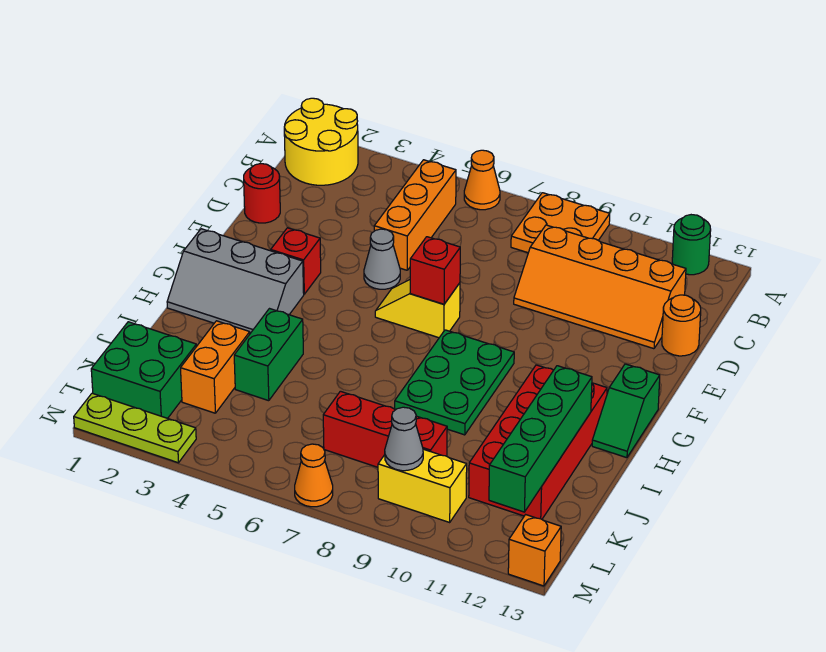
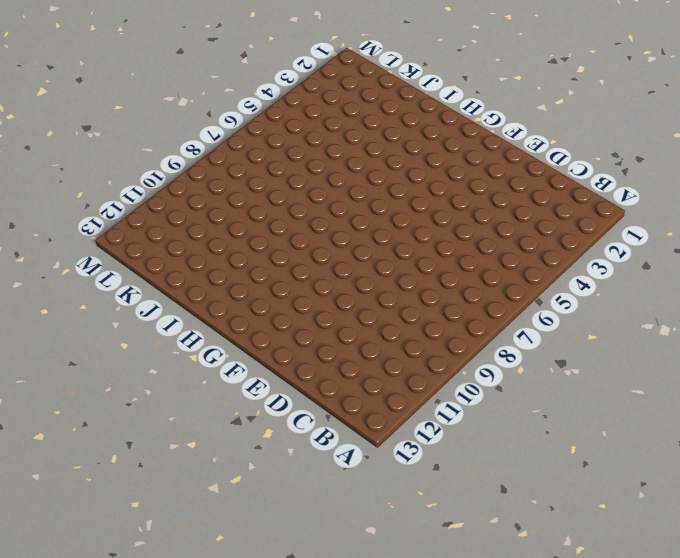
none -> yellow round brick A1:B2 level 1
none -> orange cone A6 level 1
none -> orange plate A8:B9 level 1

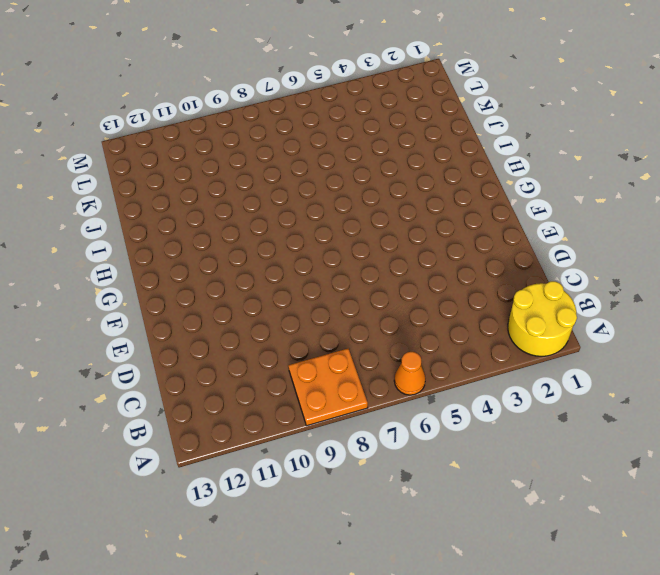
none -> green round brick A12 level 1
none -> orange brick B5:D5 level 1
none -> orange slope C9:D12 level 1 top C

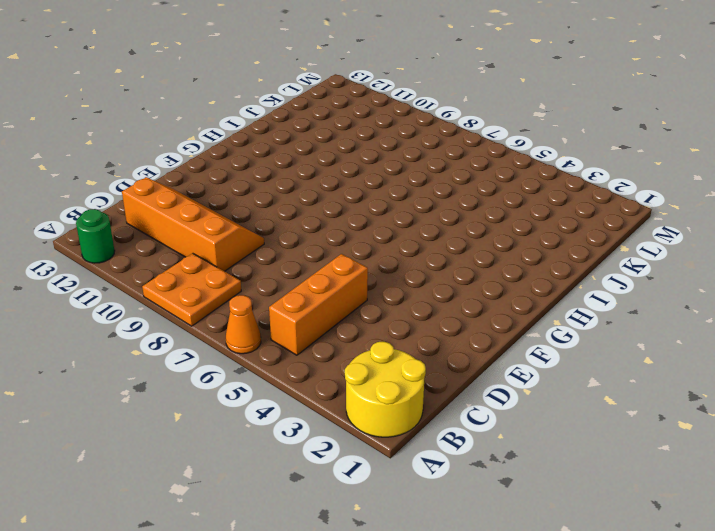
none -> red round brick D1 level 1
none -> orange round brick D13 level 1
none -> grey cone E5 level 1

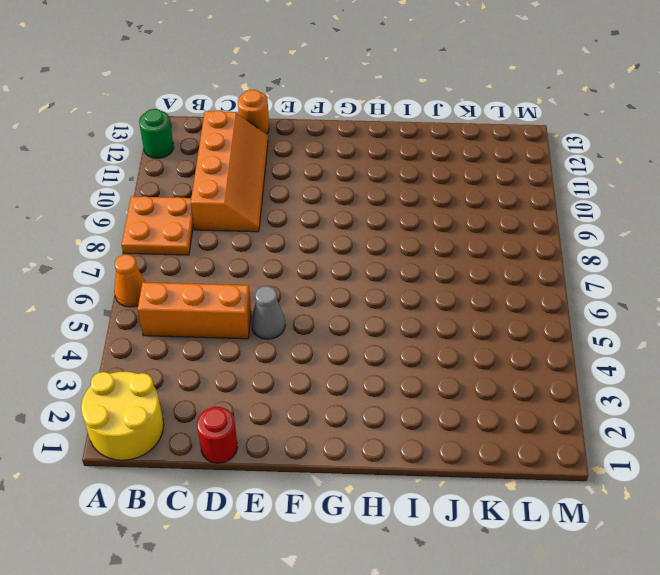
none -> red brick F3 level 1
none -> yellow slope F6:F7 level 1 top 7
none -> grey slope G1:H3 level 1 top G

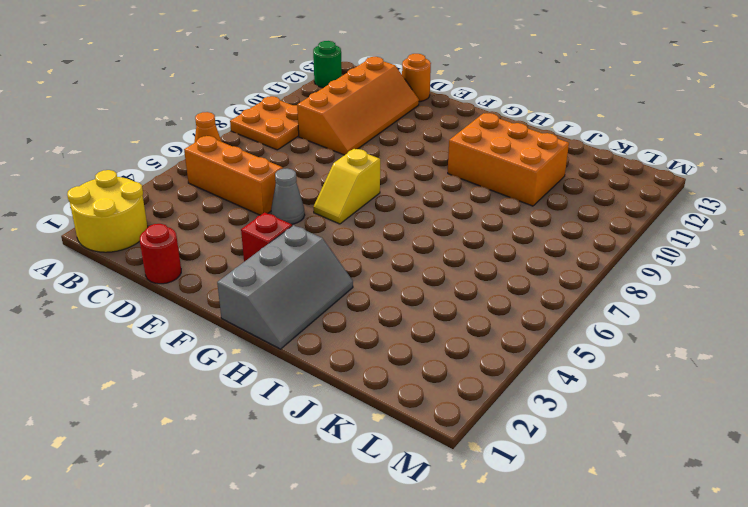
orange brick H10:J11 level 1 -> red brick H11:K12 level 1
none -> green plate G8:I9 level 1
none -> green slope G13:H13 level 1 top G
none -> green brick I4:J4 level 1

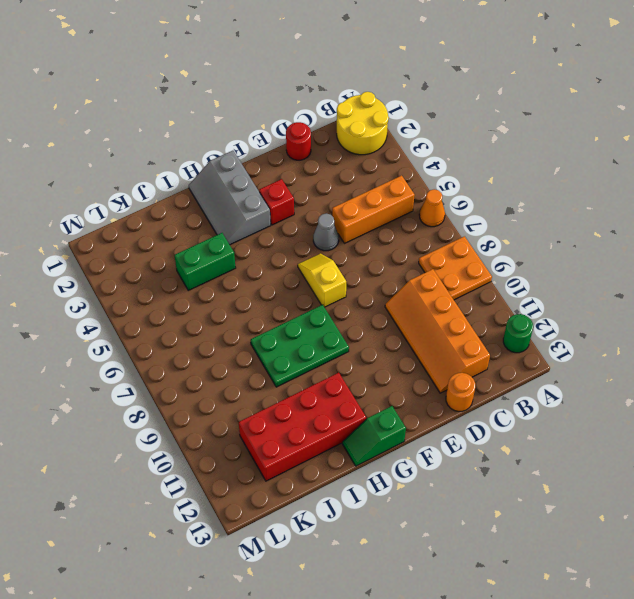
none -> orange brick J3:K3 level 1
none -> green brick K1:L2 level 1
none -> red brick K7:K9 level 1

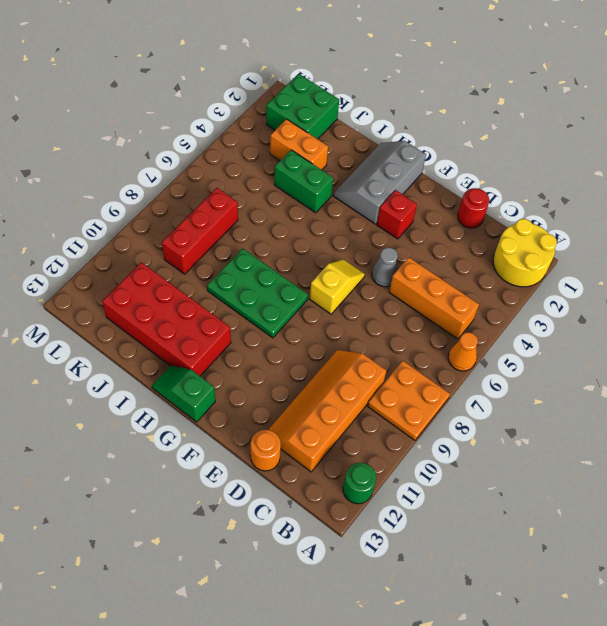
none -> yellow brick L9:L10 level 1
none -> lime plate M1:M3 level 1
none -> orange cone M7 level 1

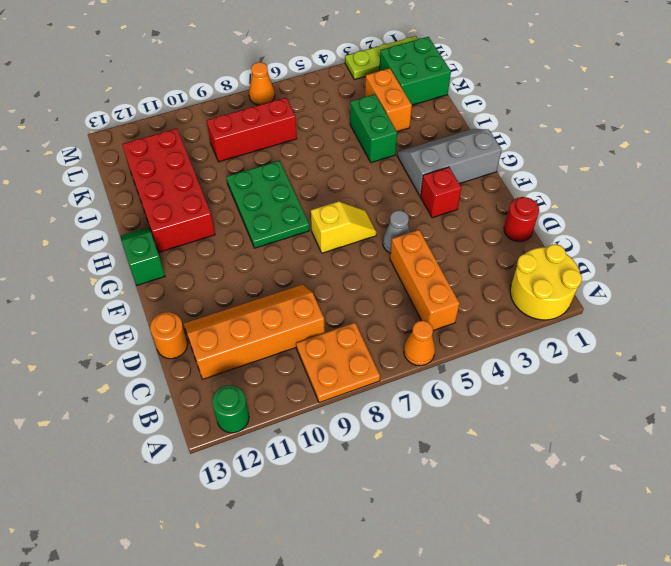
none -> yellow brick L9:L10 level 1
none -> orange brick M13 level 1
none -> red brick F7 level 2

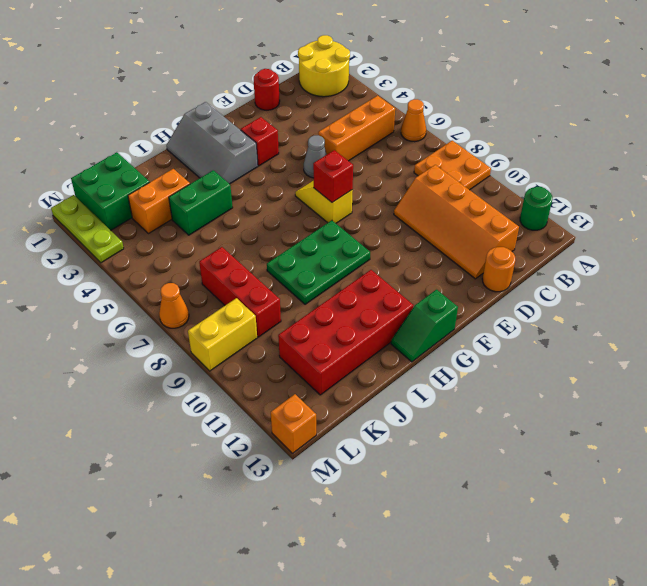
yellow brick L9:M9 level 1 -> yellow brick L9:L10 level 1
none -> green brick I12:L12 level 2
none -> grey cone L9 level 2

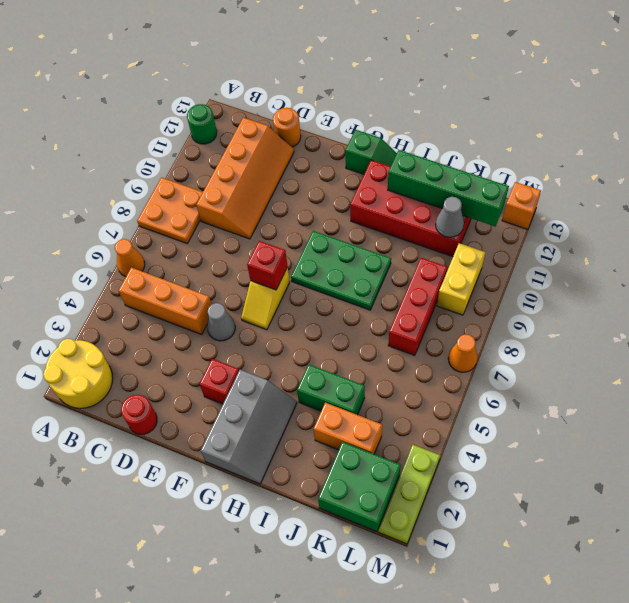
grey cone K11 level 2 -> grey cone L9 level 2

